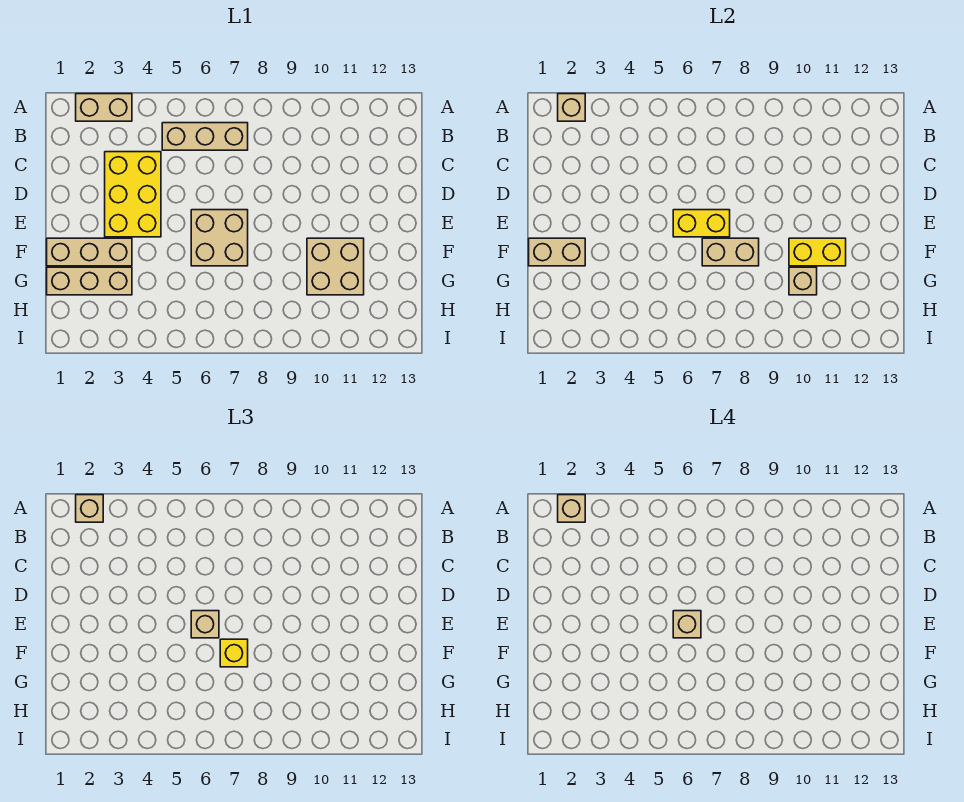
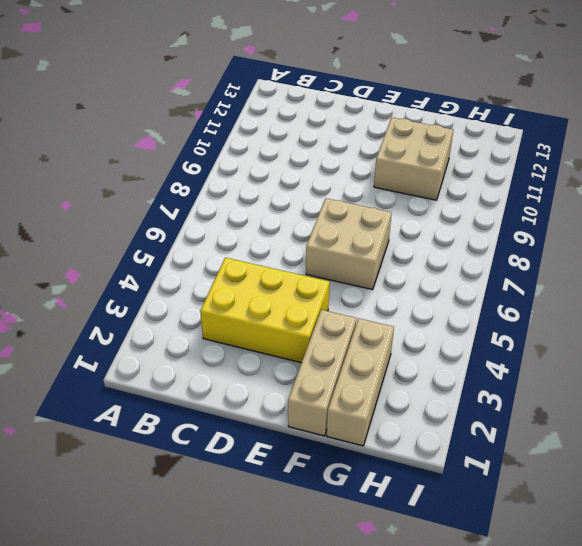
none -> tan brick A2:A3 level 1
none -> tan brick B5:B7 level 1
none -> tan brick A2 level 2

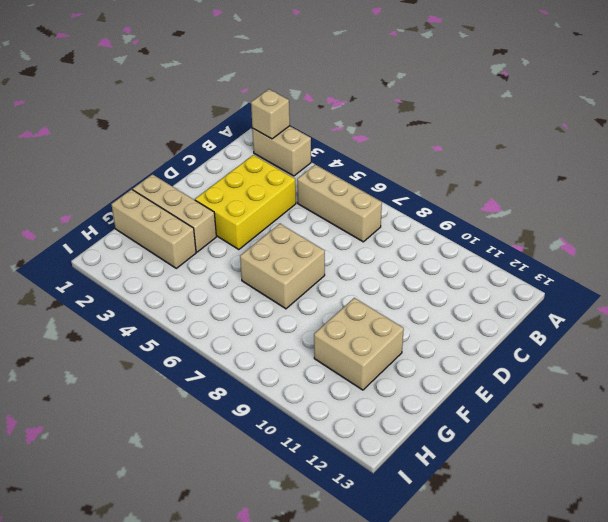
none -> yellow brick E6:E7 level 2
none -> tan brick F1:F2 level 2
none -> tan brick F7:F8 level 2

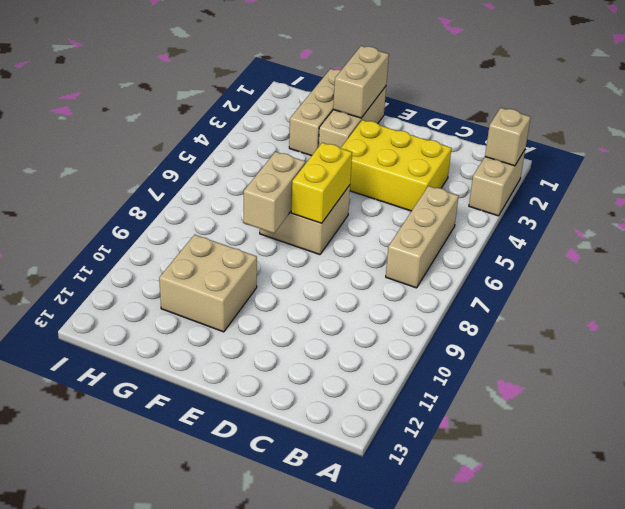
none -> yellow brick F10:F11 level 2
none -> tan brick G10 level 2
none -> tan brick A2 level 3

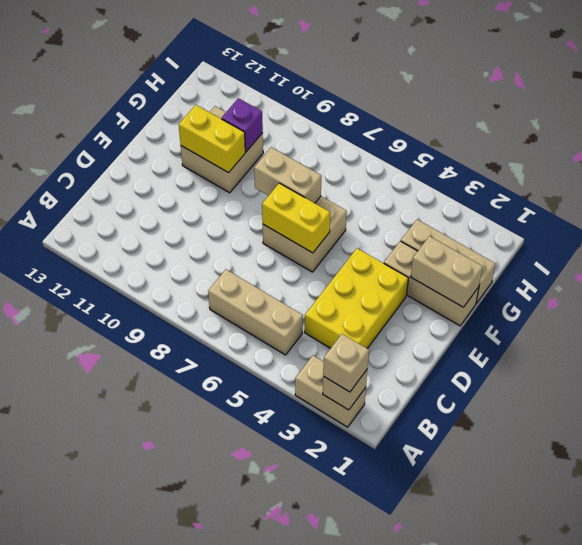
purple brick G10 level 2 -> tan brick G10 level 2
none -> tan brick E6 level 3
none -> yellow brick F7 level 3
none -> tan brick A2 level 4

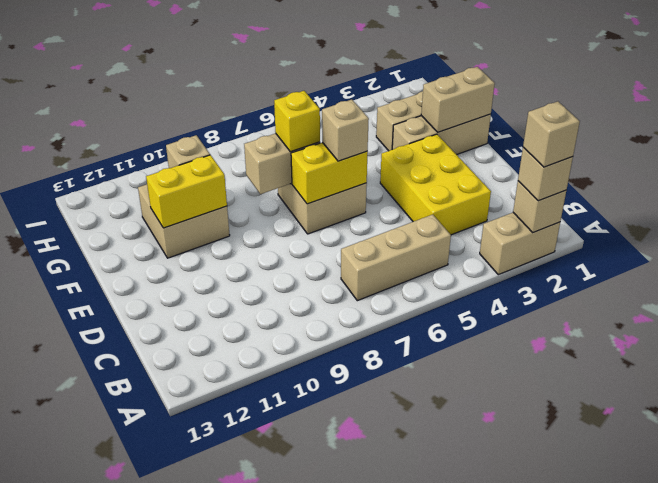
none -> tan brick E6 level 4

